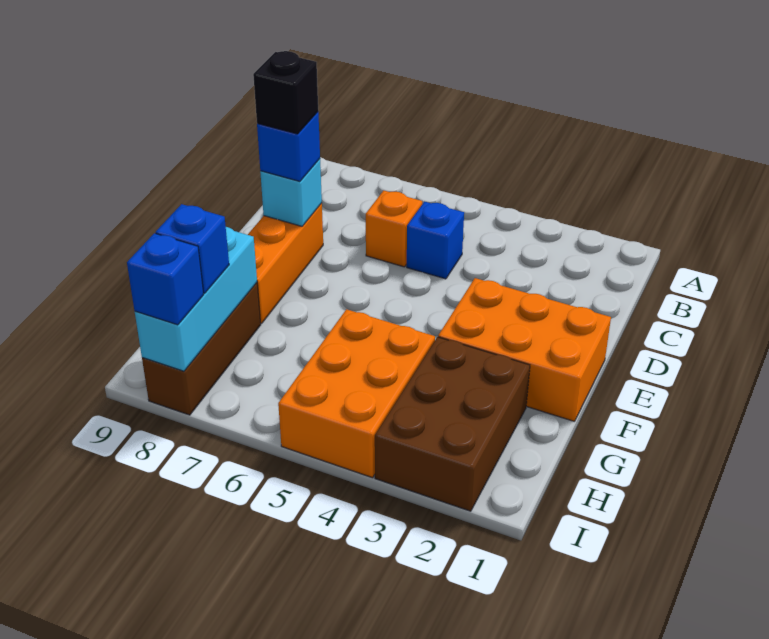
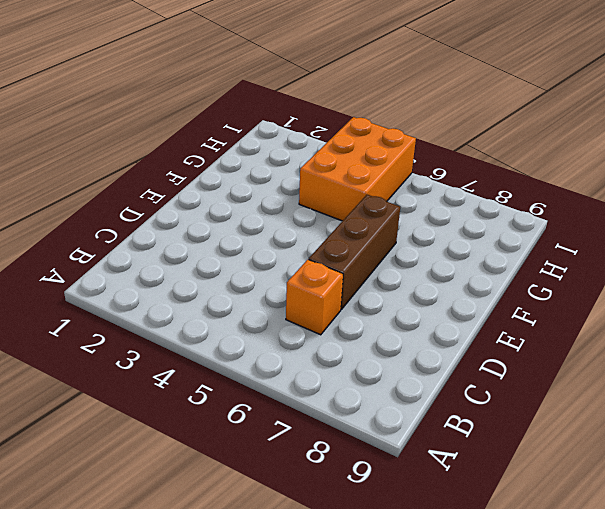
brown brick D6:F6 level 1 -> brown brick G8:I8 level 1
none -> blue brick C5 level 1
none -> orange brick D8:F8 level 1
none -> orange brick E1:F3 level 1

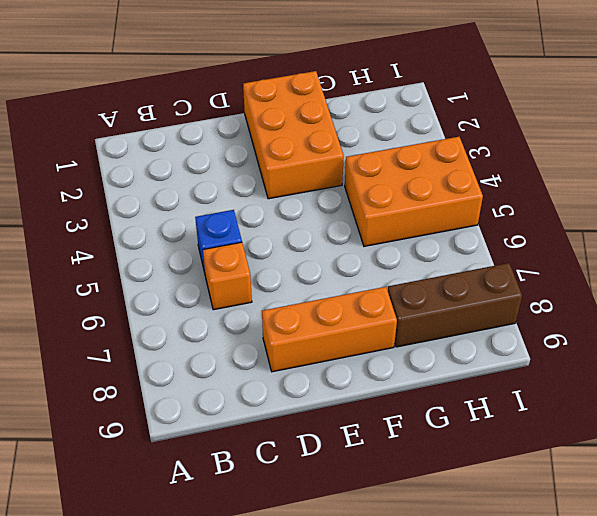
none -> brown brick G2:I3 level 1
none -> cyan brick D8 level 2
none -> cyan brick G8:I8 level 2

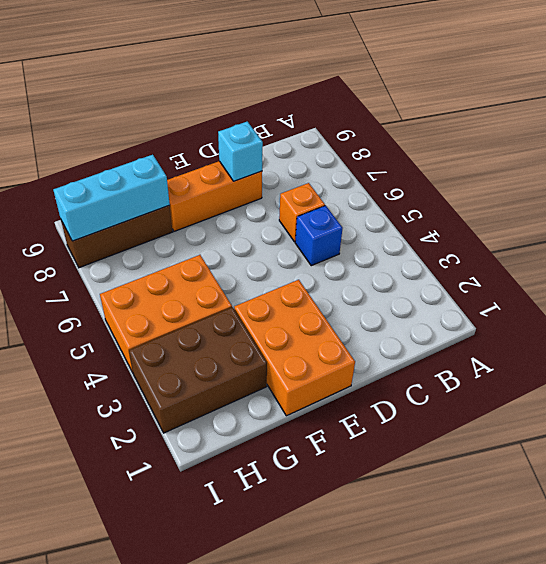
none -> blue brick D8 level 3
none -> blue brick H8 level 3
none -> blue brick I8 level 3

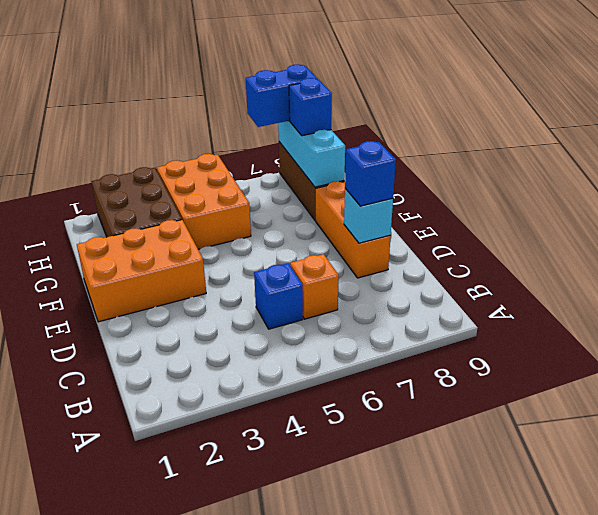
blue brick I7:I8 level 3 -> blue brick I8 level 3
none -> black brick D8 level 4

